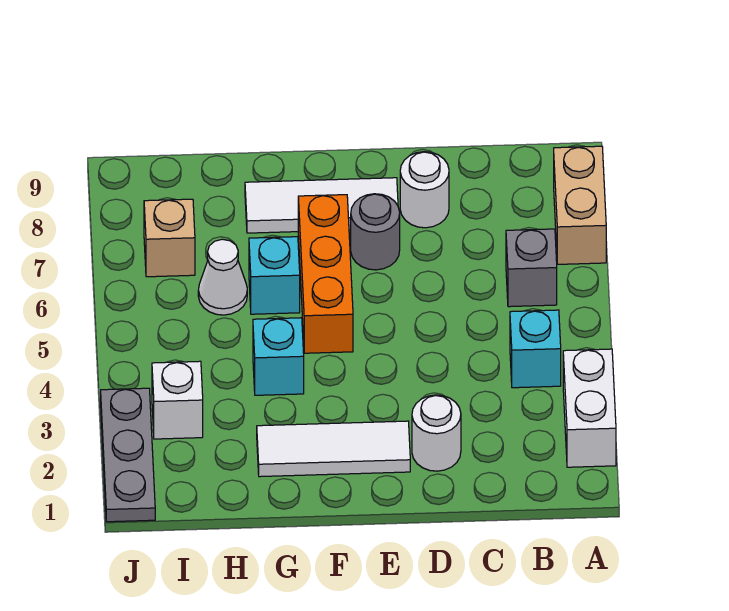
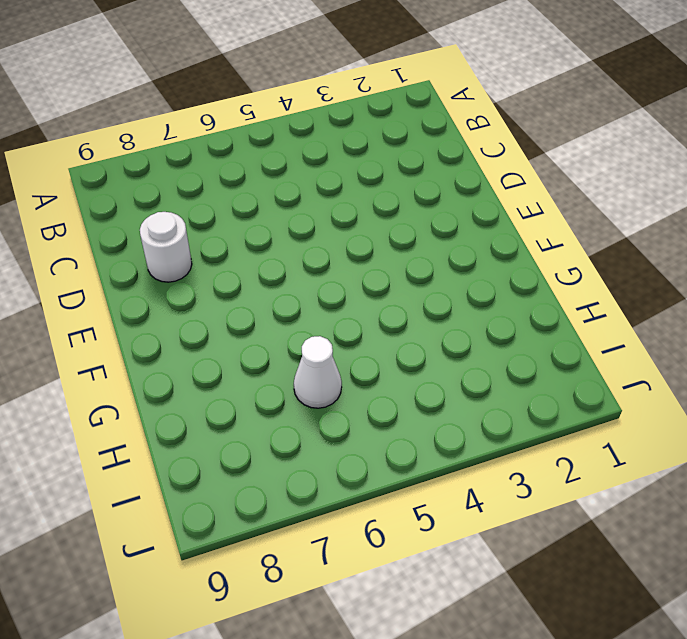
none -> white brick A2:A3 level 1
none -> tan brick A7:A8 level 1
none -> cyan brick B4 level 1

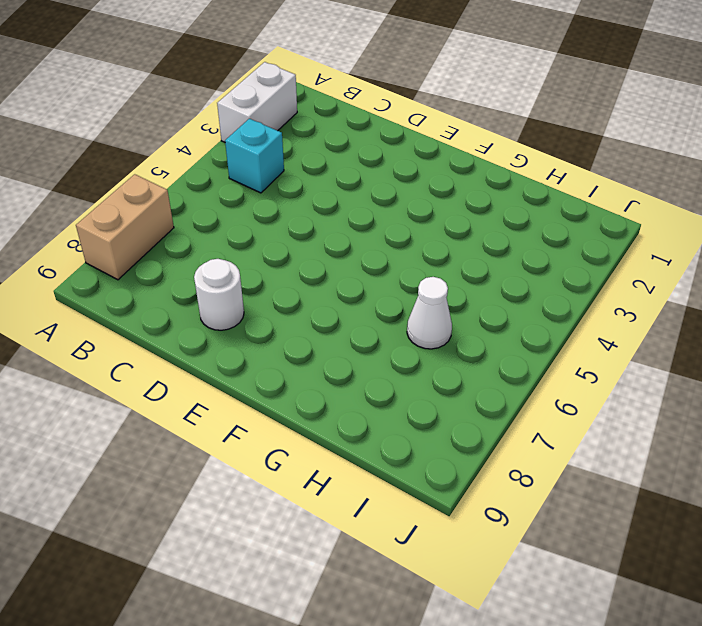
none -> grey brick B6 level 1
none -> white round brick D2 level 1
none -> white tile E2:G2 level 1

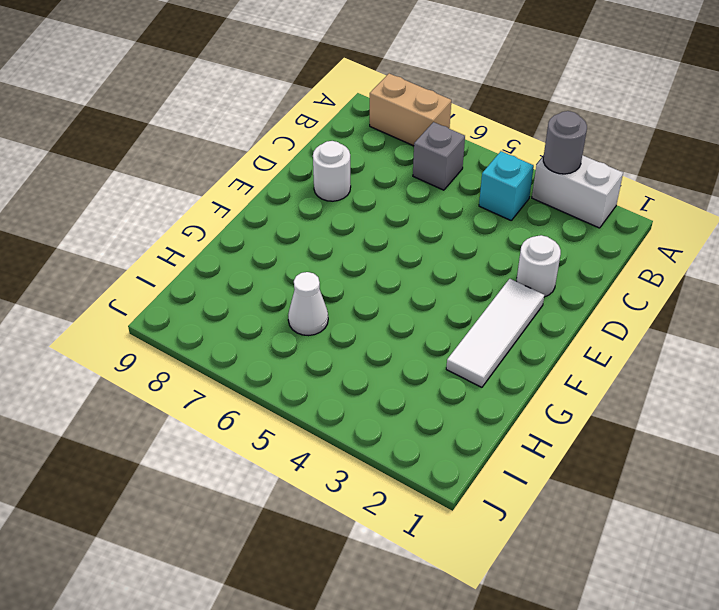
grey round brick A3 level 2 -> grey round brick E7 level 1
none -> white tile E8:G8 level 1
none -> orange brick F5:F7 level 1
none -> cyan brick G4 level 1

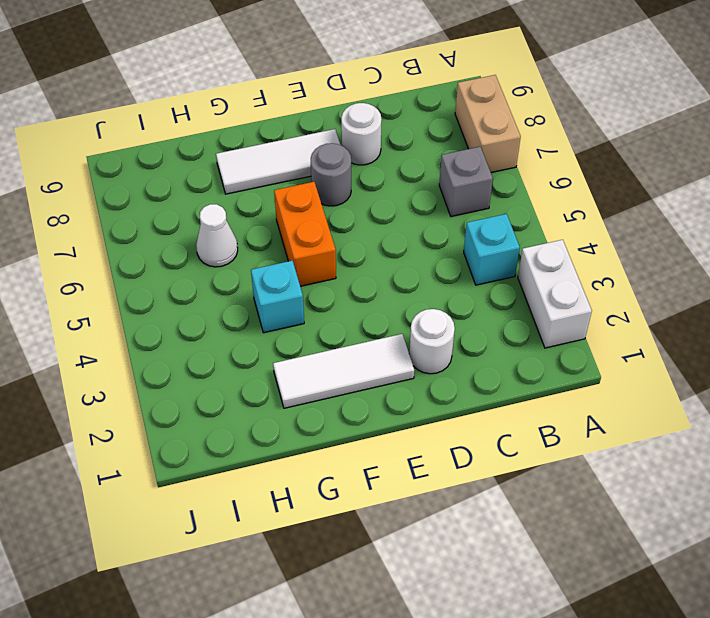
orange brick F5:F6 level 1 -> orange brick F5:F7 level 1
none -> cyan brick G6 level 1
none -> white brick I3 level 1
none -> tan brick I7 level 1

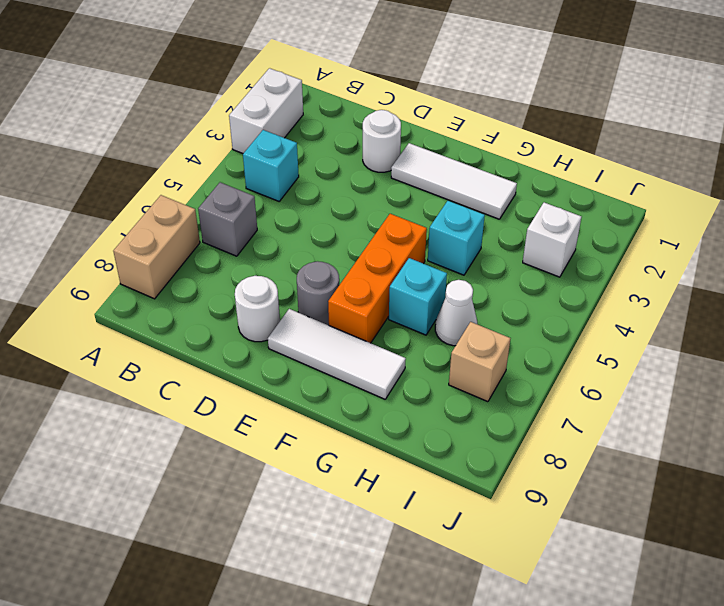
none -> grey plate J1:J3 level 1

